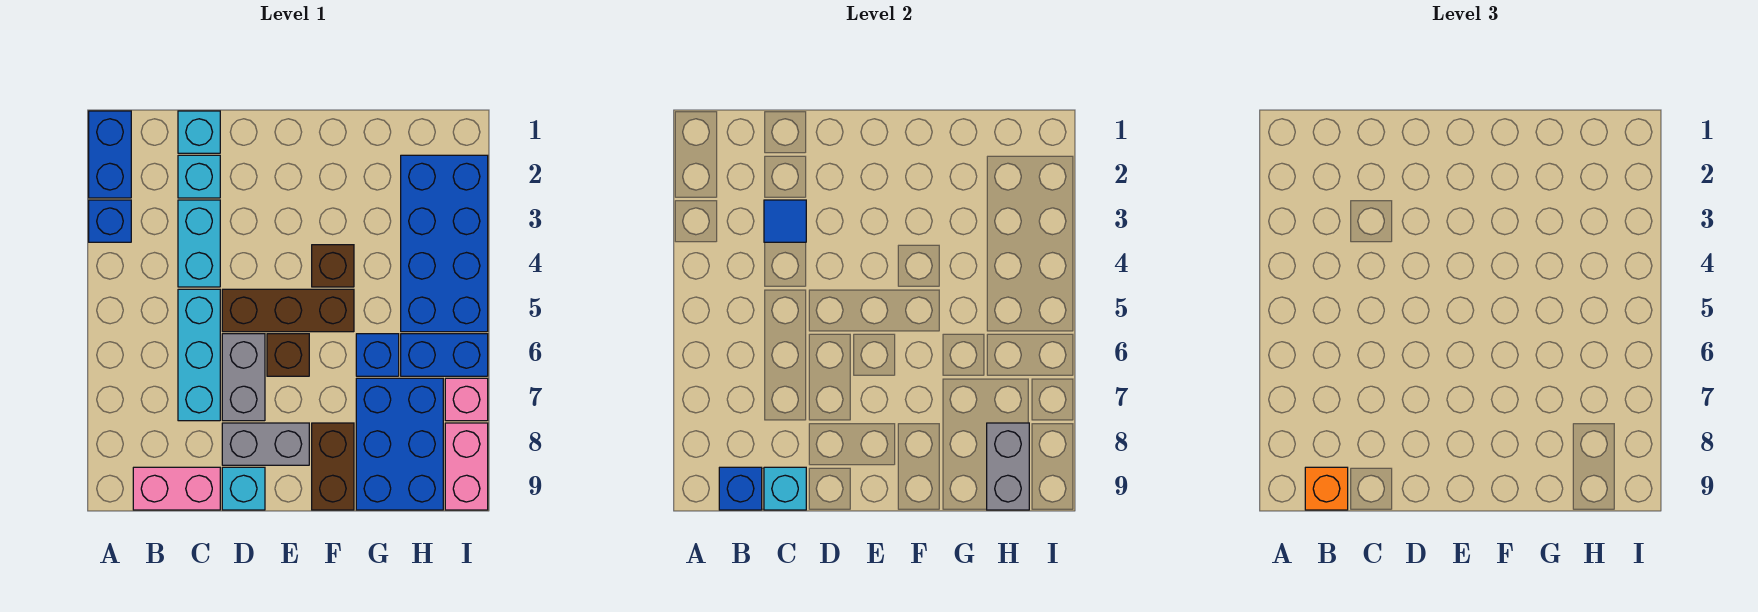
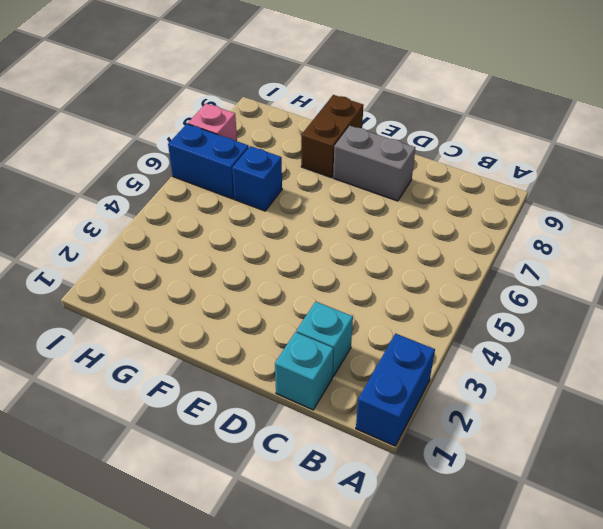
none -> blue brick A3 level 1
none -> pink brick B9:C9 level 1
none -> cyan brick C3:C4 level 1

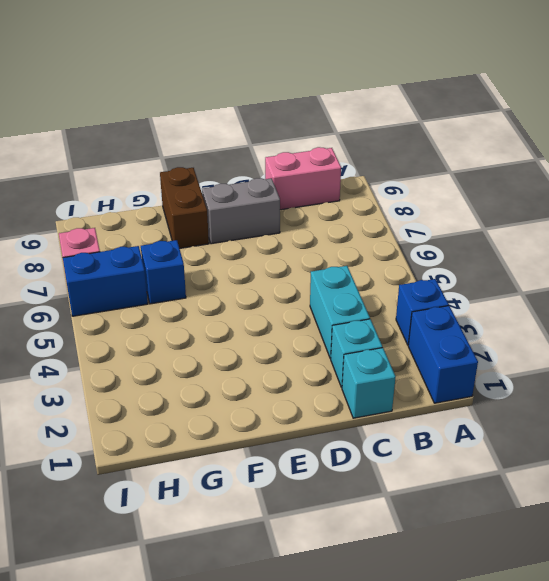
none -> cyan brick C5:C7 level 1
none -> brown brick D5:F5 level 1
none -> grey brick D6:D7 level 1

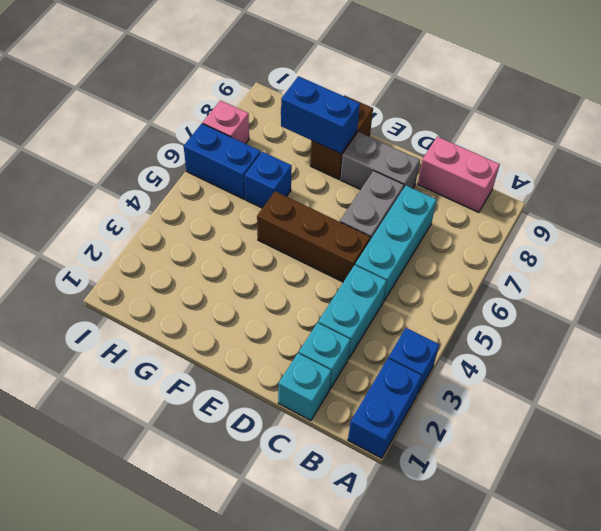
blue brick F8:G8 level 2 -> none
none -> cyan brick D9 level 1
none -> brown brick E6 level 1
none -> brown brick F4 level 1

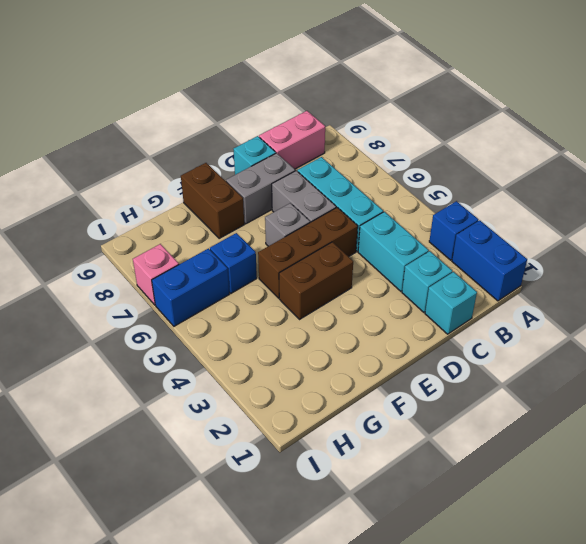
brown brick E4:F4 level 1 -> brown brick F4 level 1
grey brick E6 level 1 -> brown brick E6 level 1
none -> blue brick G7:H9 level 1
none -> blue brick H2:I5 level 1
none -> pink brick I8:I9 level 1

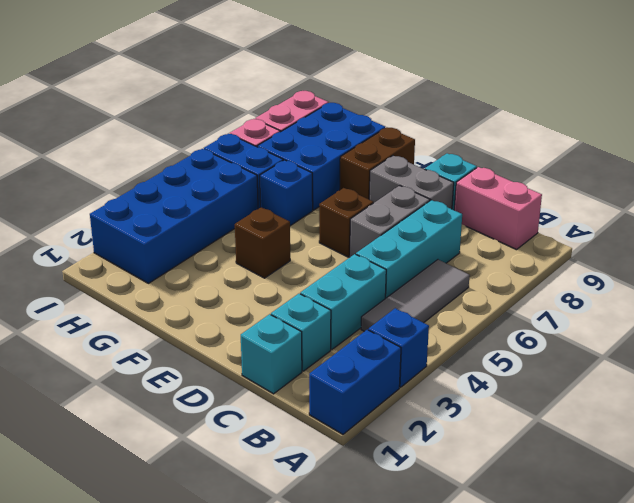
grey tile B4:B6 level 1 -> none
none -> brown brick D5:F5 level 1
none -> blue brick B9 level 2
none -> blue tile C3 level 2

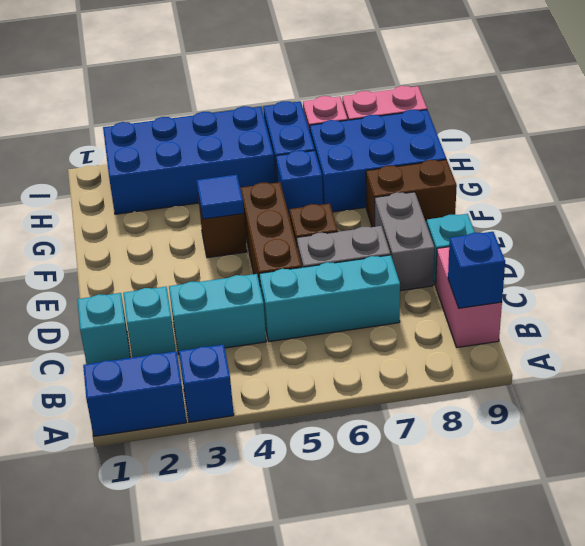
blue tile F4 level 2 -> blue tile C3 level 2
none -> cyan brick C9 level 2
none -> grey brick H8:H9 level 2
none -> orange brick B9 level 3

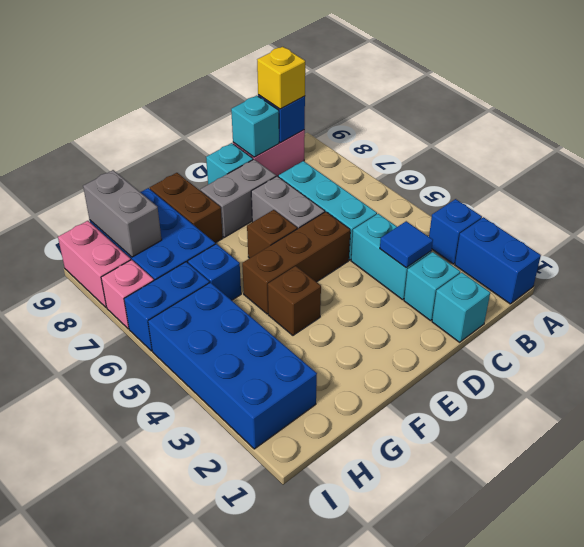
yellow brick B9 level 3 -> orange brick B9 level 3

